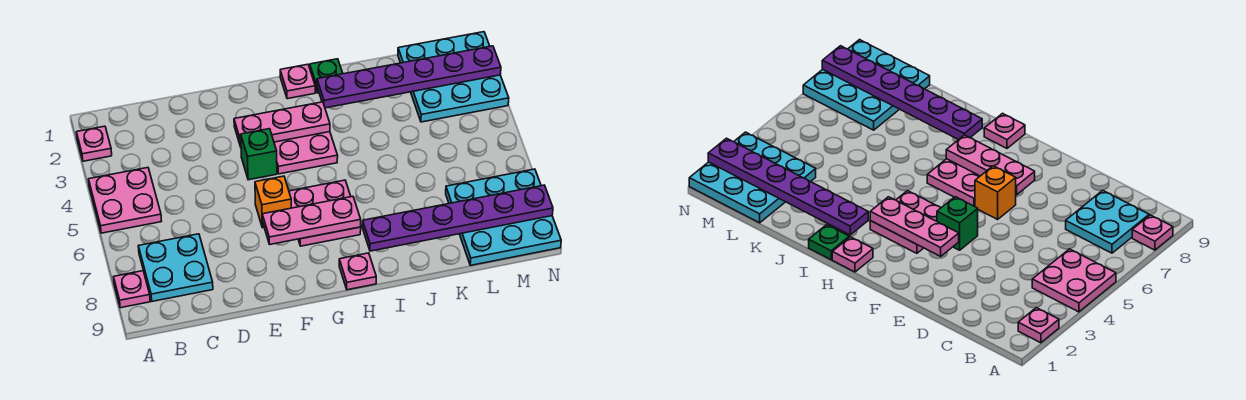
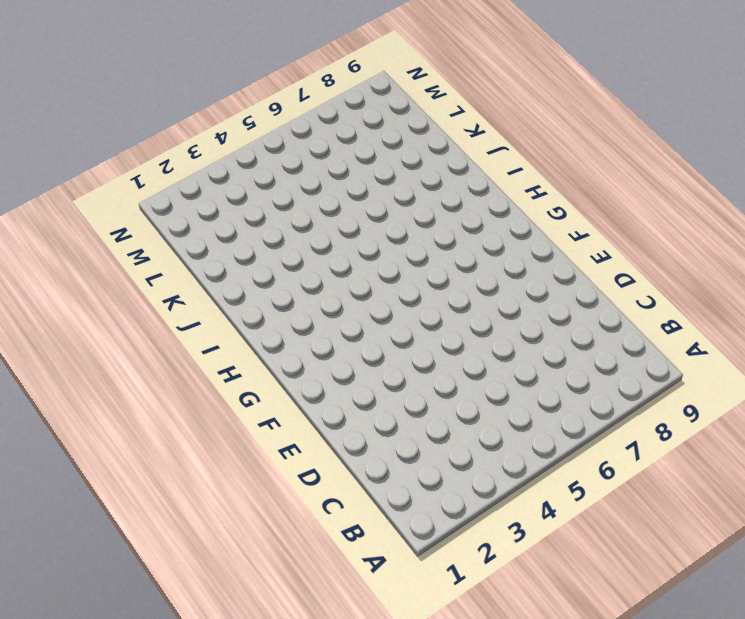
none -> pink plate A2 level 1
none -> pink plate A4:B5 level 1
none -> pink plate A8 level 1

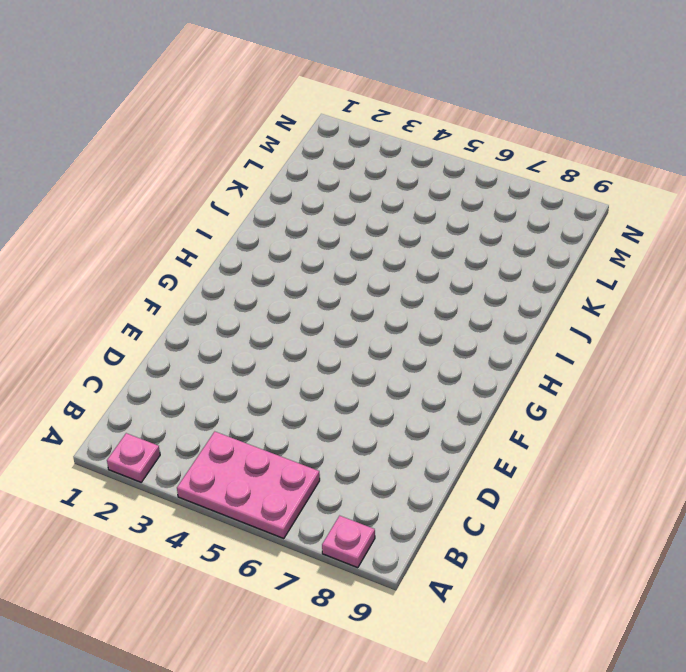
pink plate A4:B6 level 1 -> pink plate A4:B5 level 1
none -> cyan plate B7:C8 level 1
none -> green brick F4 level 1
none -> orange brick F6 level 1

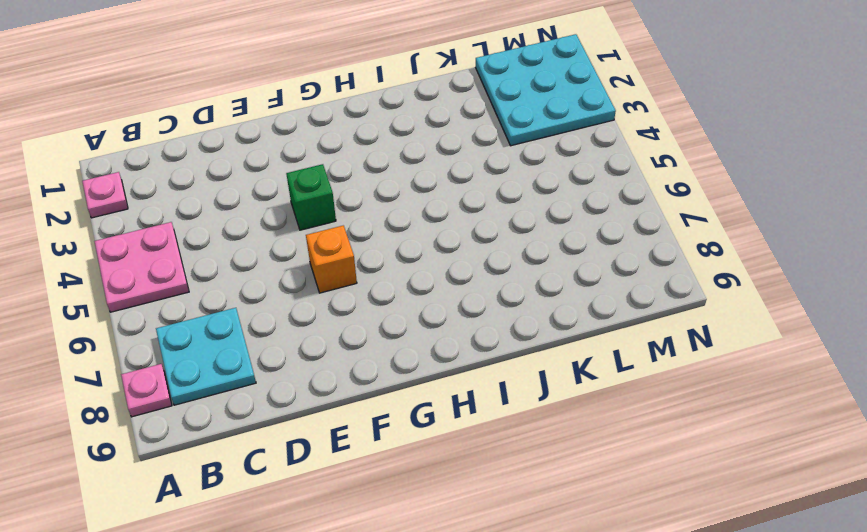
none -> pink plate G3:H4 level 1
none -> pink plate G6:H7 level 1
none -> pink plate H1 level 1

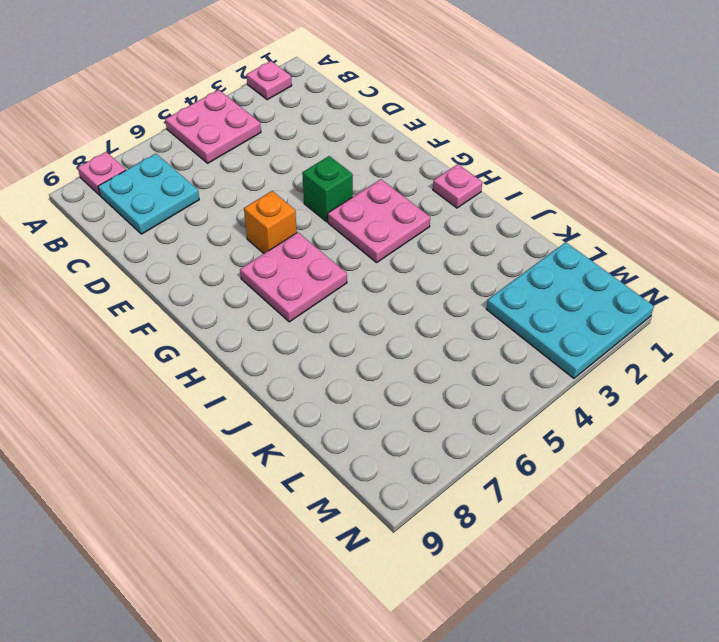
none -> pink plate H9 level 1
none -> green plate I1 level 1
none -> cyan plate L7:N9 level 1

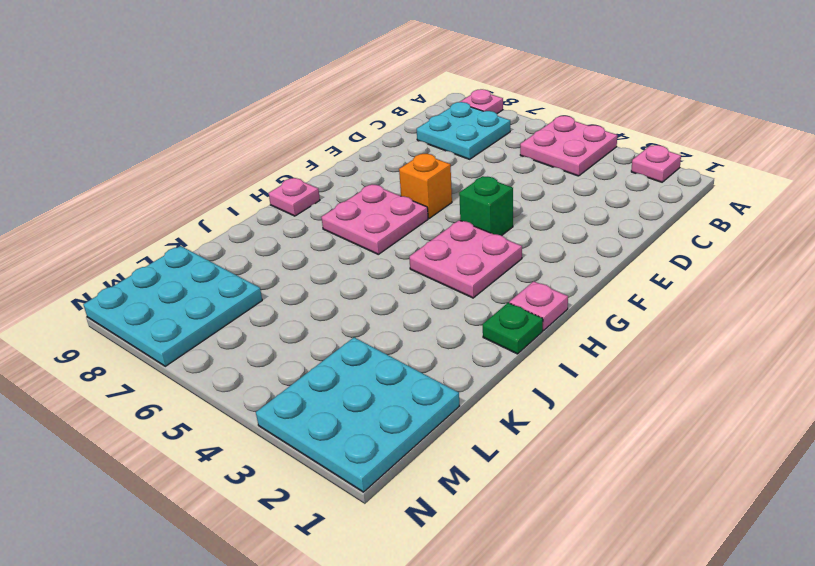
none -> pink plate F3:H3 level 2
none -> pink plate F7:H7 level 2
none -> purple plate I2:N2 level 2

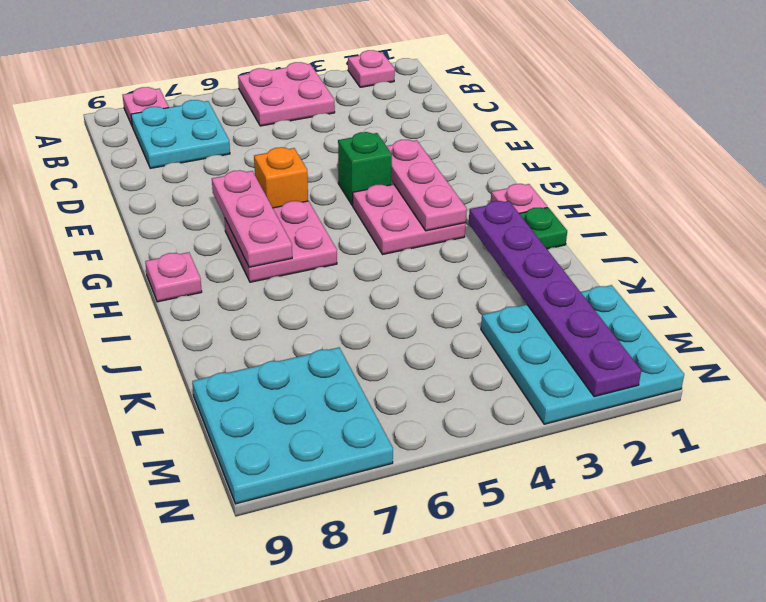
none -> purple plate I8:N8 level 2

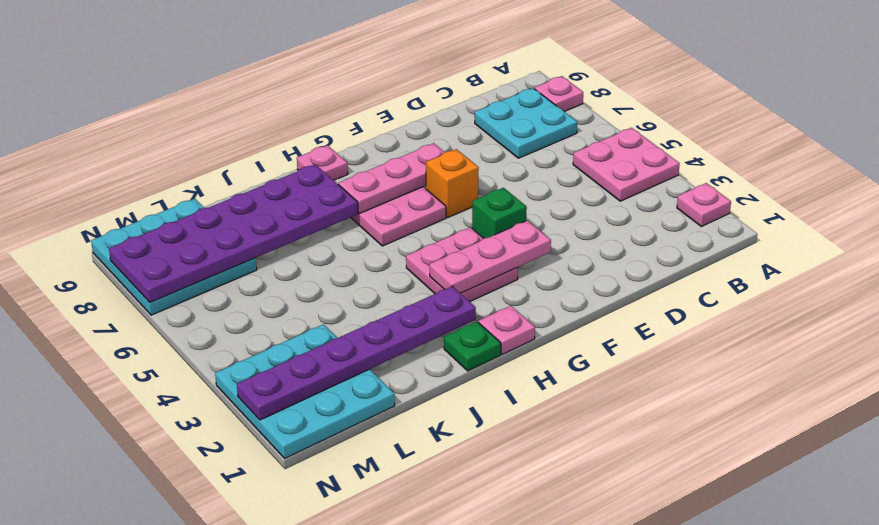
purple plate I7:N8 level 2 -> purple plate I8:N8 level 2

